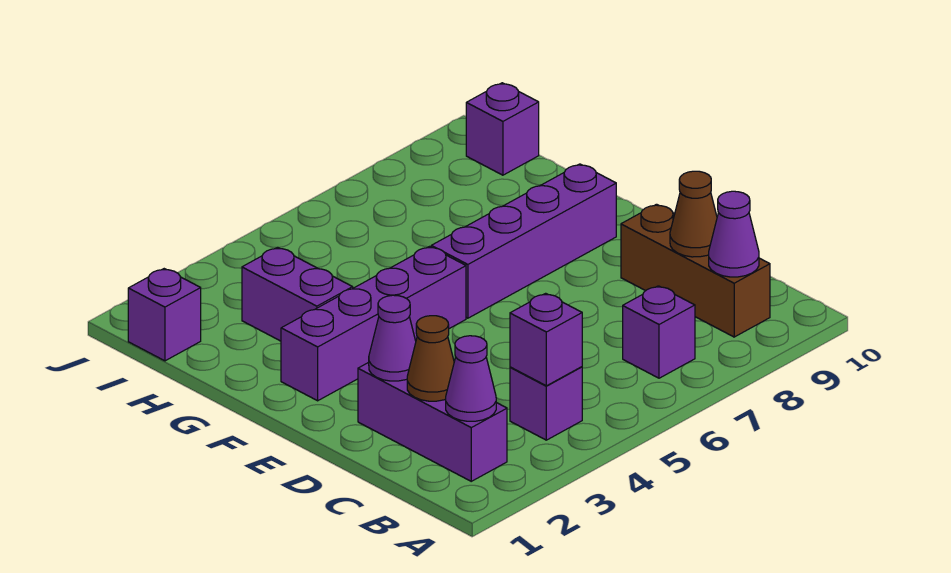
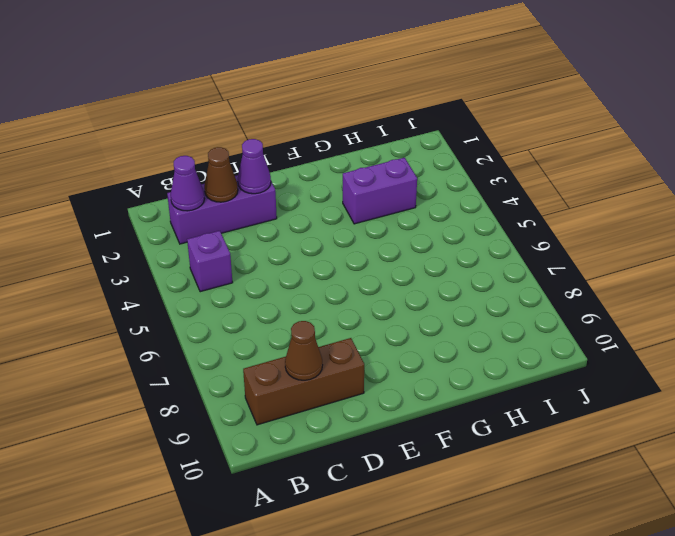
none -> purple brick B7 level 1
none -> purple brick F2:F5 level 1
none -> purple brick F6:F9 level 1

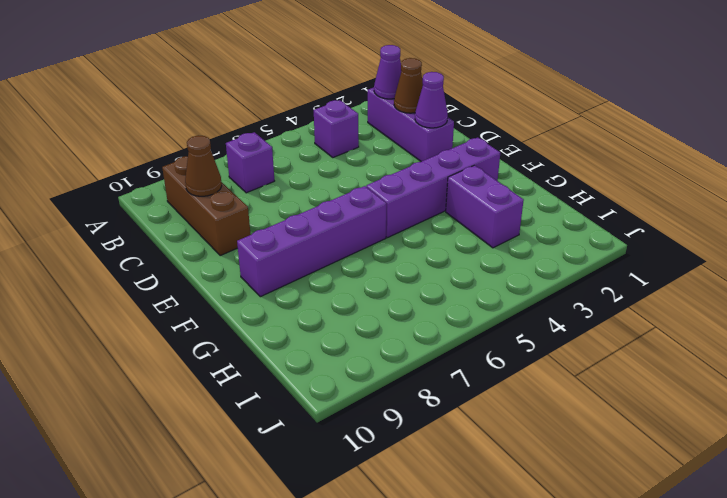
none -> purple brick I1 level 1
none -> purple brick I10 level 1
none -> purple brick B4 level 2

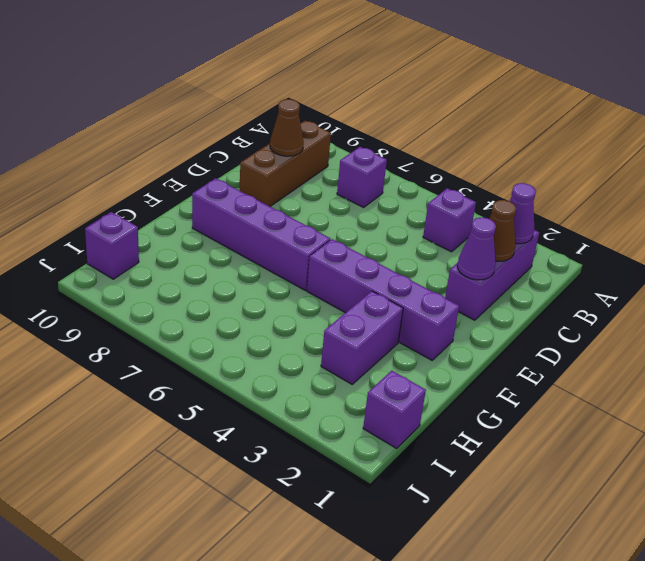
none -> purple brick B4 level 2
none -> purple cone B9 level 2

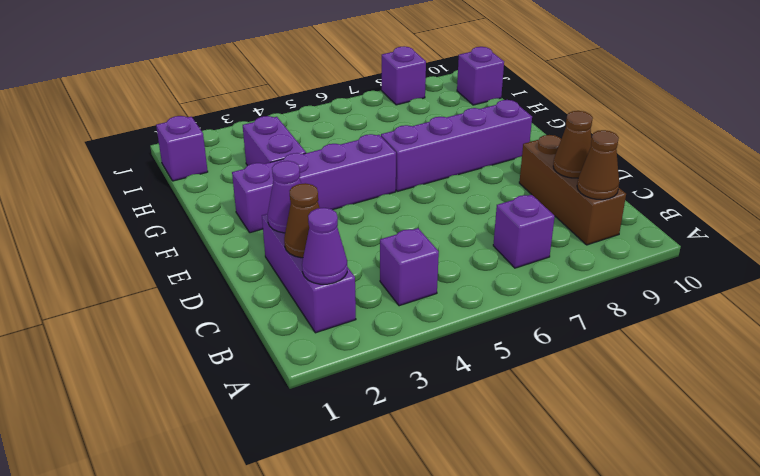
brown cone B9 level 2 -> purple cone B9 level 2
purple brick J8 level 1 -> purple brick B4 level 2

